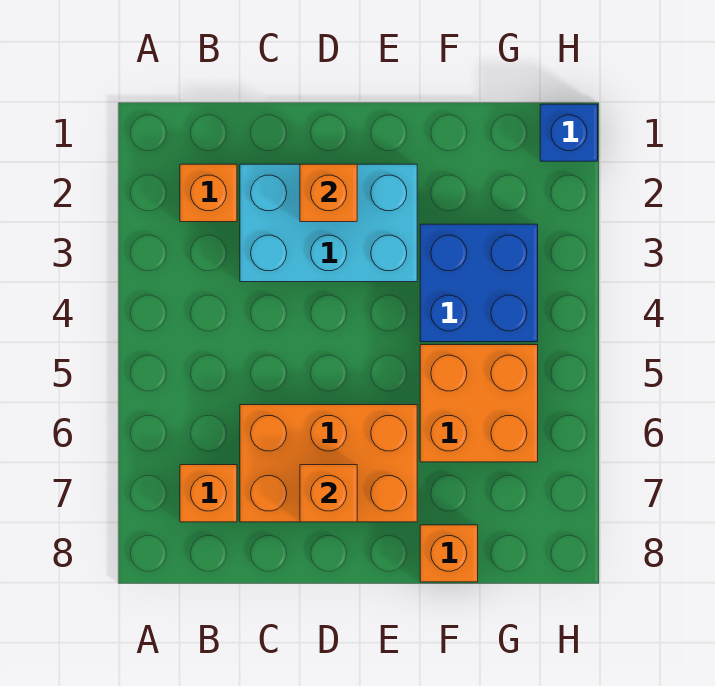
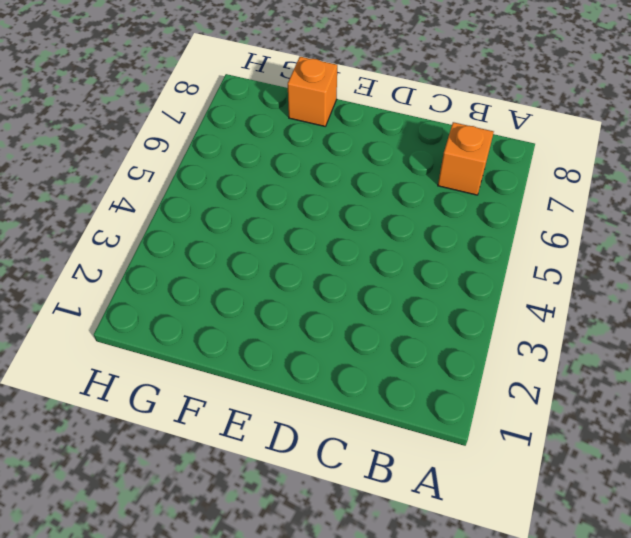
none -> orange brick B2 level 1
none -> cyan brick C2:E3 level 1

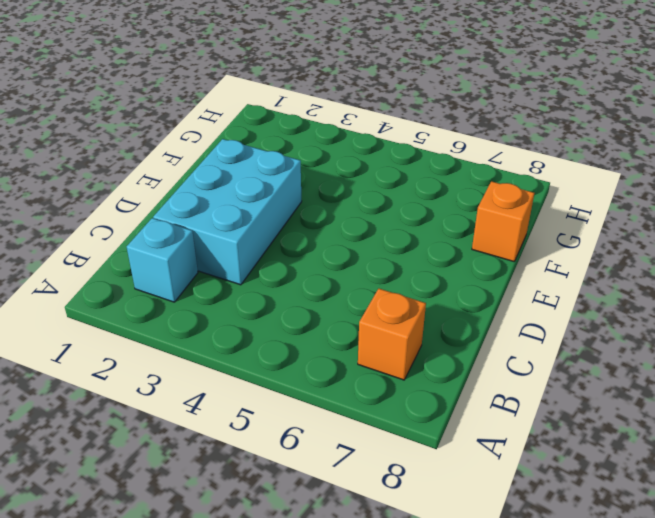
cyan brick B2 level 1 -> orange brick B2 level 1
none -> orange brick C6:E7 level 1
none -> blue brick F3:G4 level 1

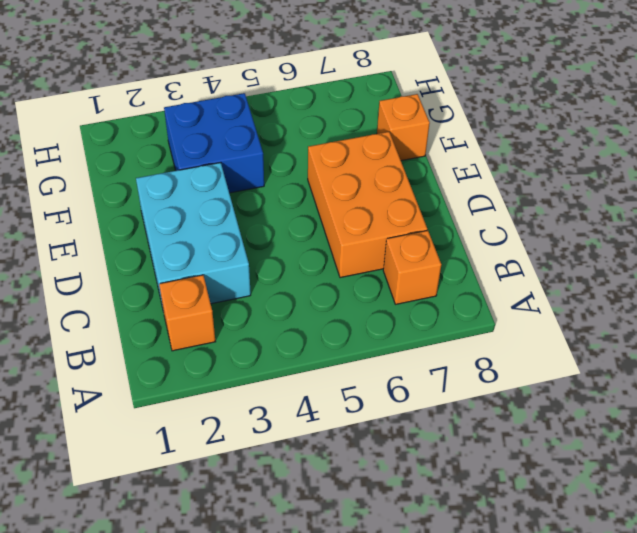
none -> orange brick F5:G6 level 1
none -> blue brick H1 level 1

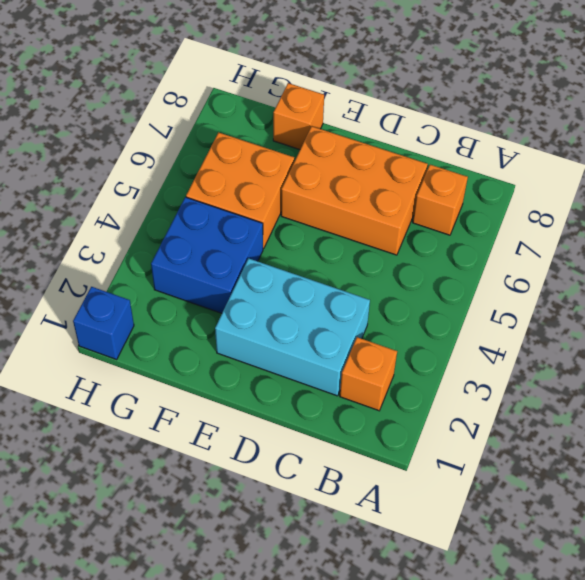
none -> orange brick D2 level 2
none -> orange brick D7 level 2

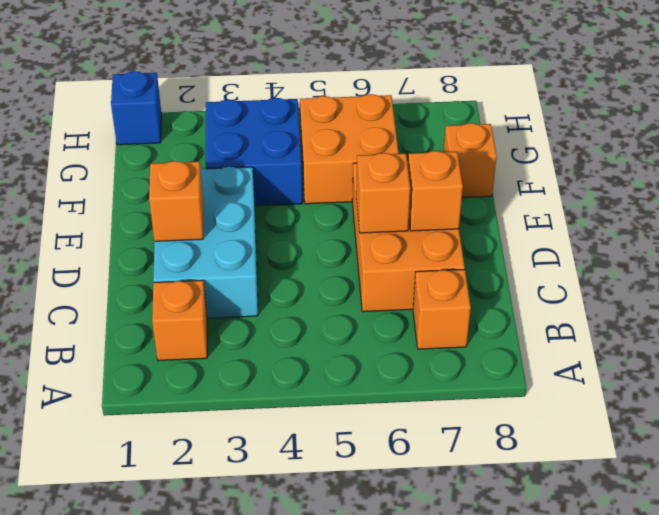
orange brick D6 level 2 -> none

